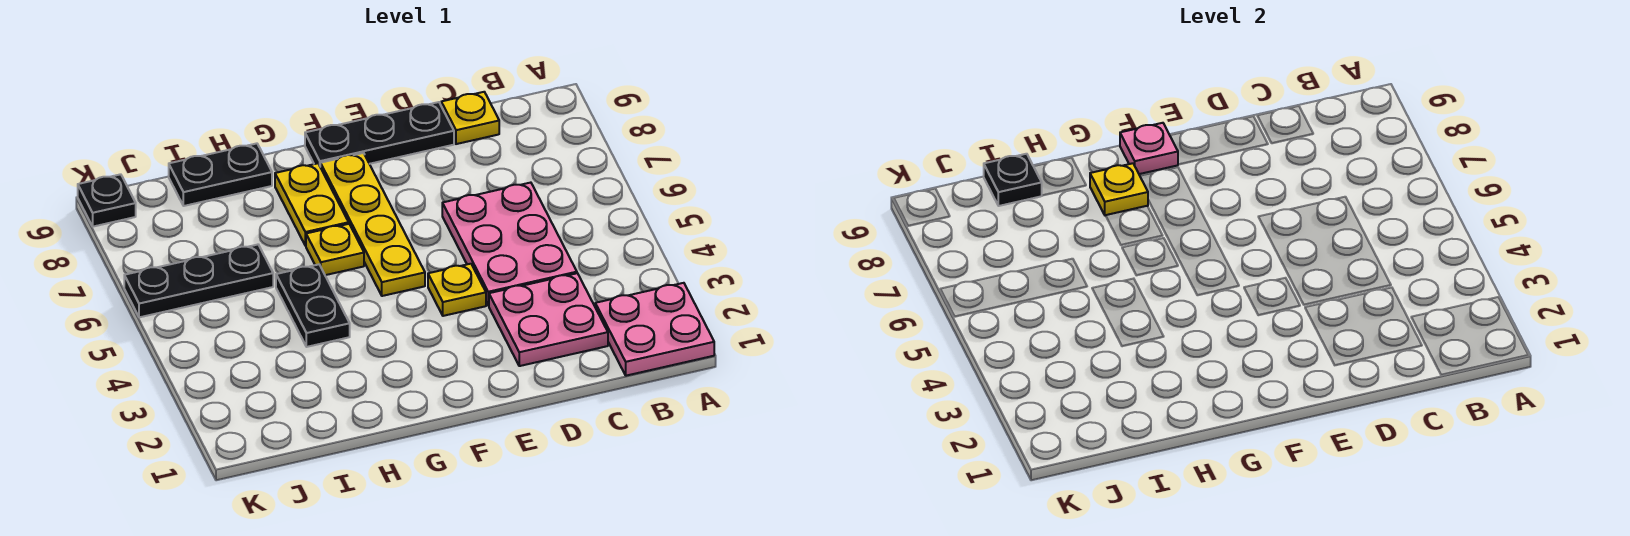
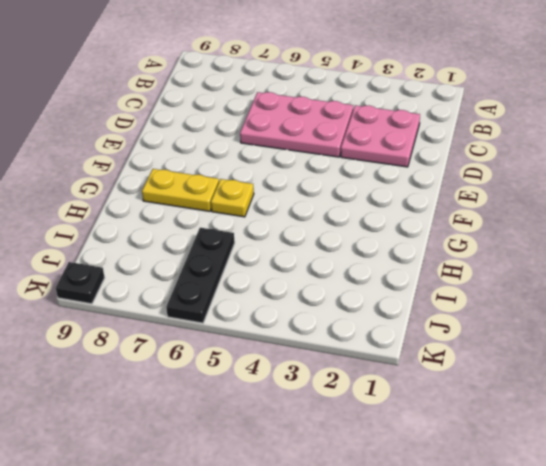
none -> pink plate A1:B2 level 1
none -> yellow plate C9 level 1
none -> black plate D9:F9 level 1

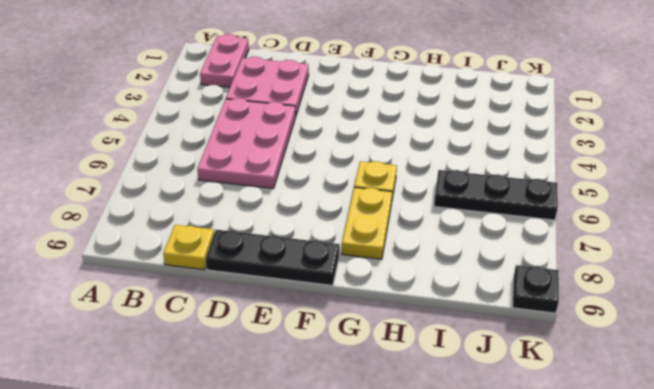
pink plate B1:B2 level 1 -> pink plate A1:B2 level 1
none -> yellow plate E4 level 1
none -> yellow plate F5:F8 level 1
none -> black plate H4:H5 level 1

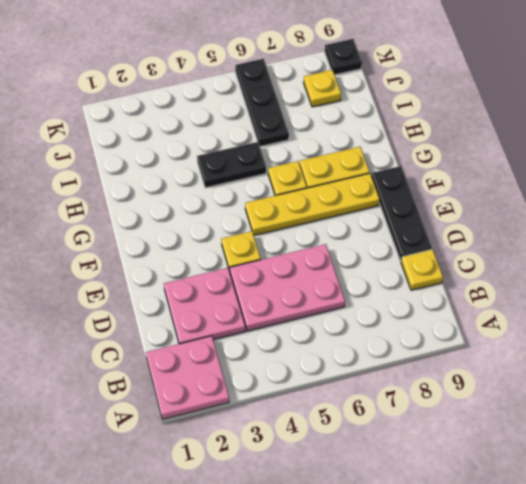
yellow plate J8 level 1 -> yellow plate G8 level 2
none -> black plate H9:I9 level 1
none -> pink plate F9 level 2
none -> black plate I9 level 2

